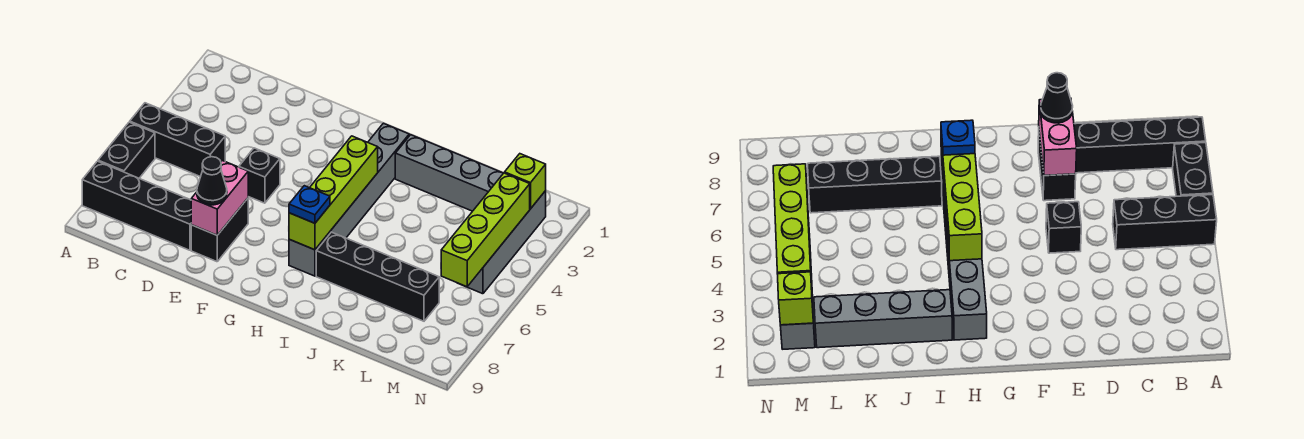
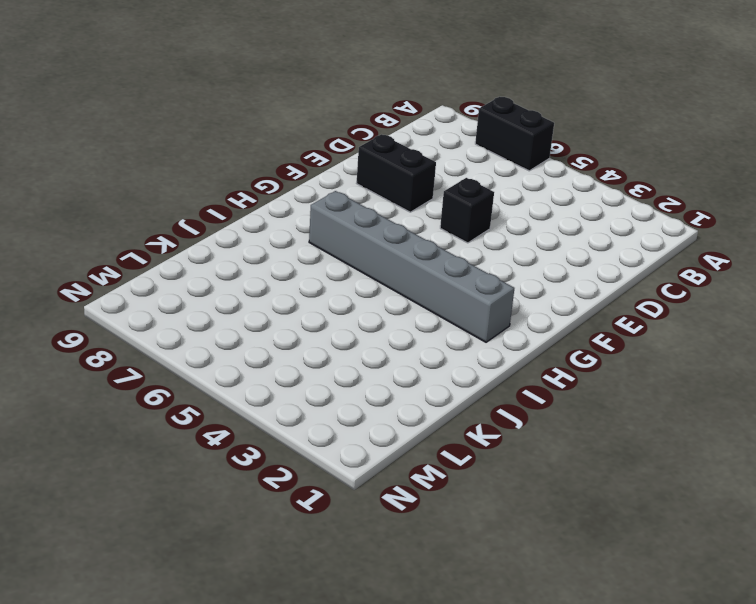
none -> black brick A5:C5 level 1
none -> black brick A8:D8 level 1
none -> grey brick I2:L2 level 1

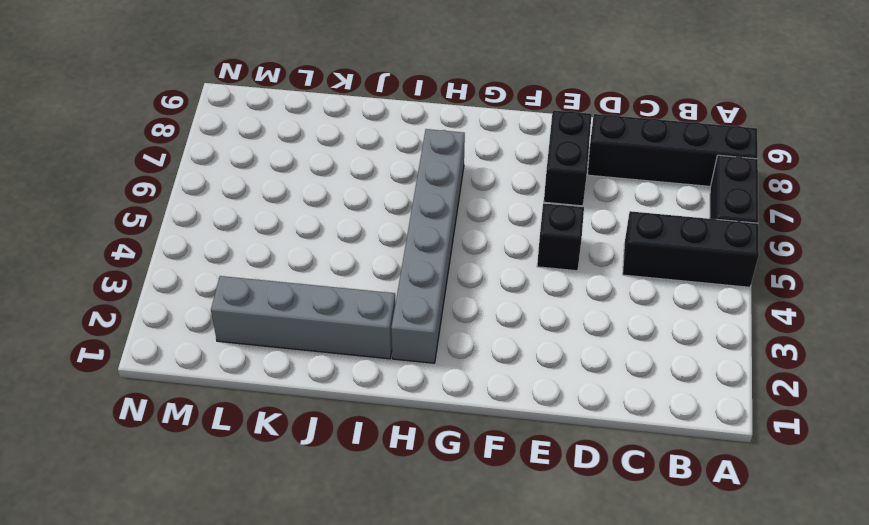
none -> black brick I7:L7 level 1
none -> grey brick M2:M5 level 1
none -> pink brick E7:E8 level 2

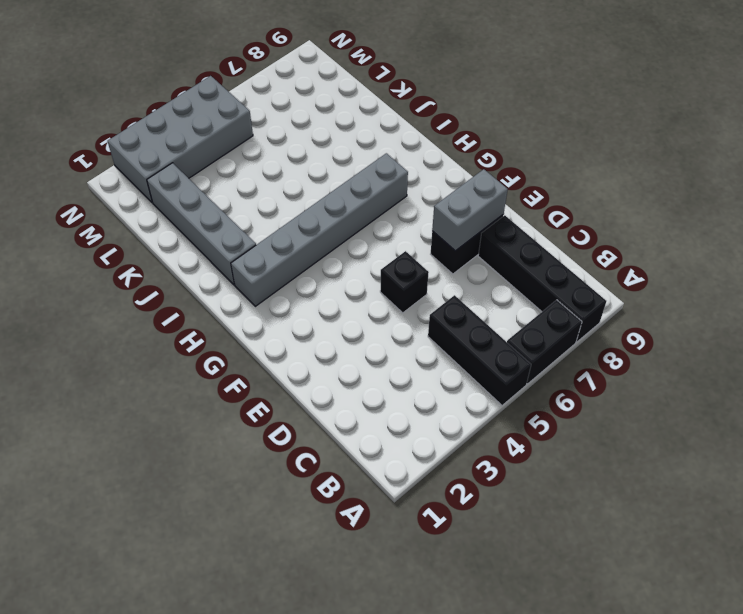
grey brick E7:E8 level 2 -> pink brick E7:E8 level 2
grey brick M2:N5 level 1 -> grey brick M2:M5 level 1
none -> black brick I7:L7 level 1
none -> lime brick H4:H7 level 2
none -> lime brick M2 level 2

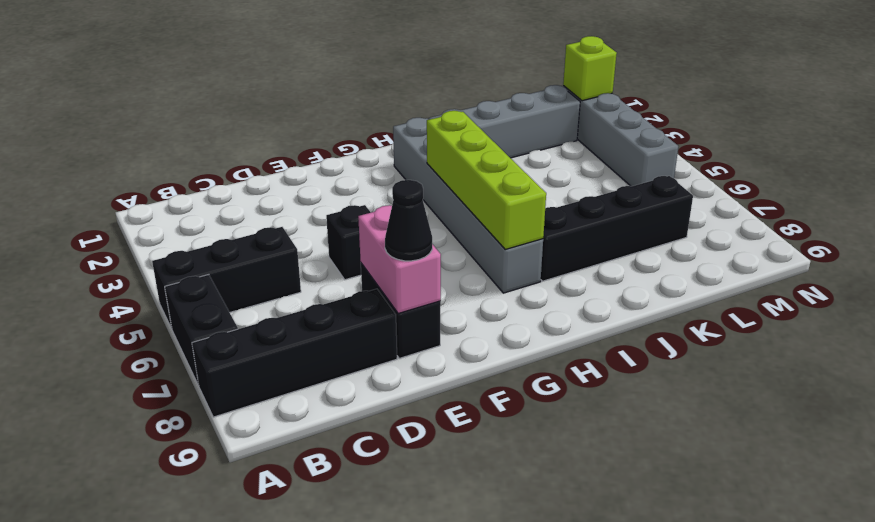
none -> lime brick M3:M6 level 2
none -> blue plate H7 level 3

